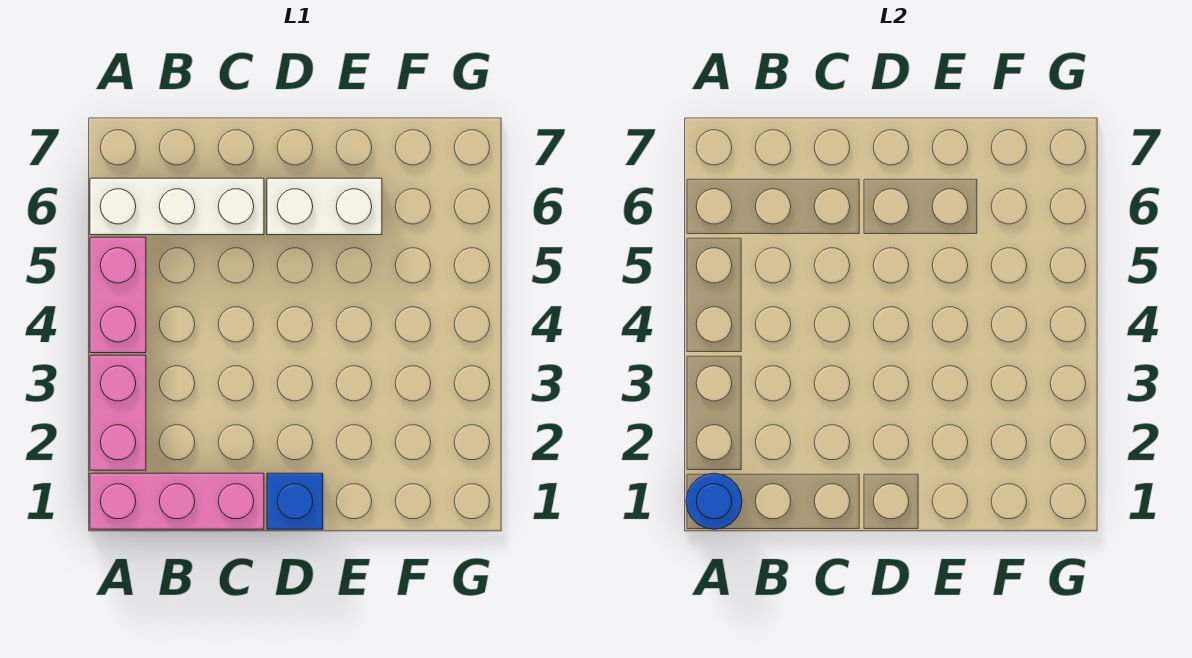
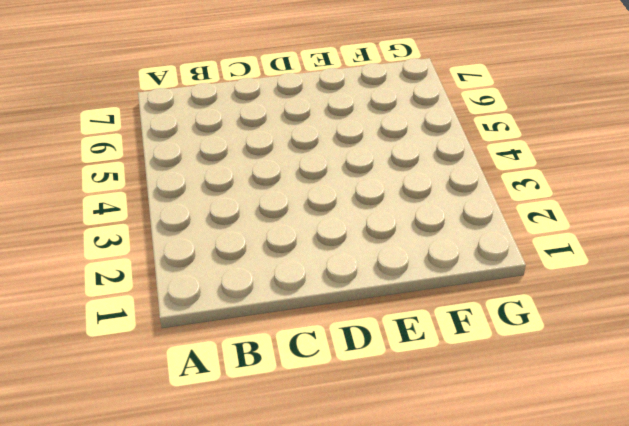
none -> pink brick A1:C1 level 1
none -> pink brick A2:A3 level 1

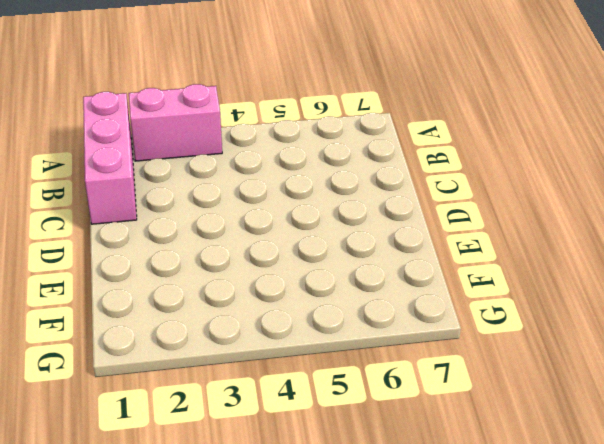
none -> pink brick A4:A5 level 1
none -> white brick A6:C6 level 1

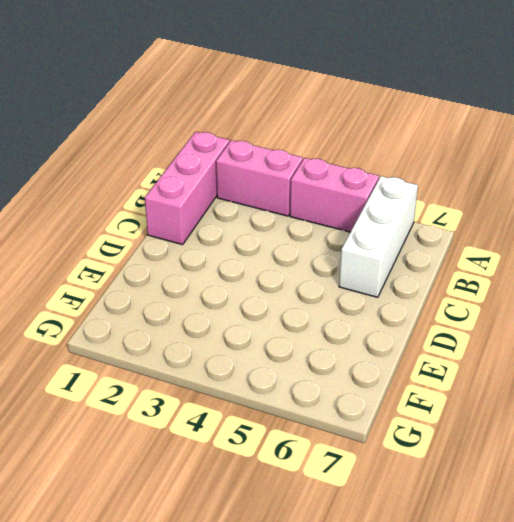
none -> blue brick D1 level 1
none -> white brick D6:E6 level 1

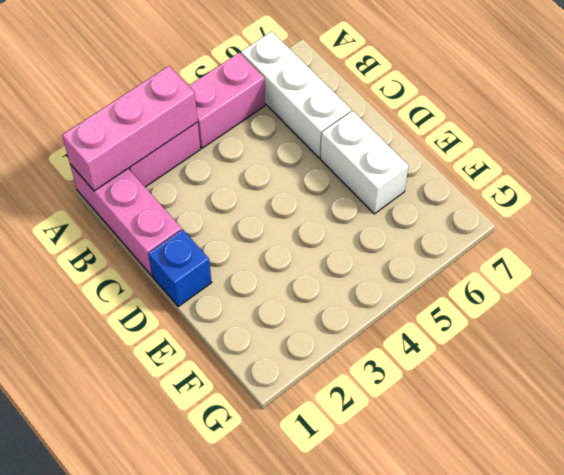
pink brick A1:A3 level 2 -> blue round brick A1 level 2

